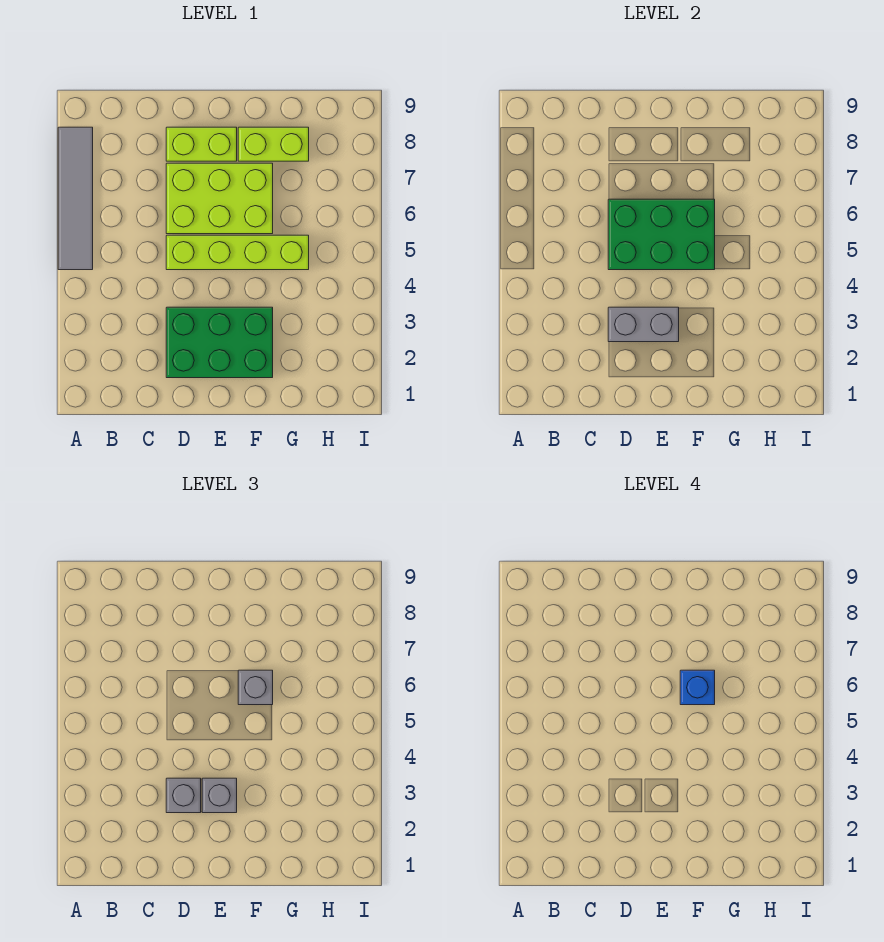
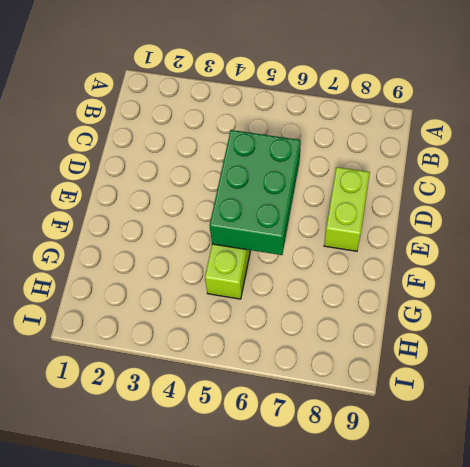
none -> grey tile A5:A8 level 1
none -> green brick D2:F3 level 1
none -> lime brick D6:F7 level 1

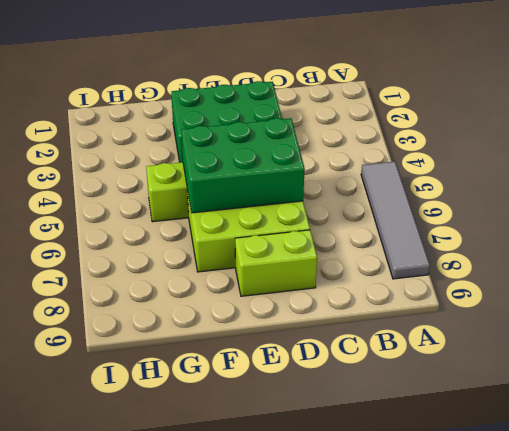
none -> lime brick F8:G8 level 1
none -> grey brick D3:E3 level 2
none -> grey brick D3 level 3

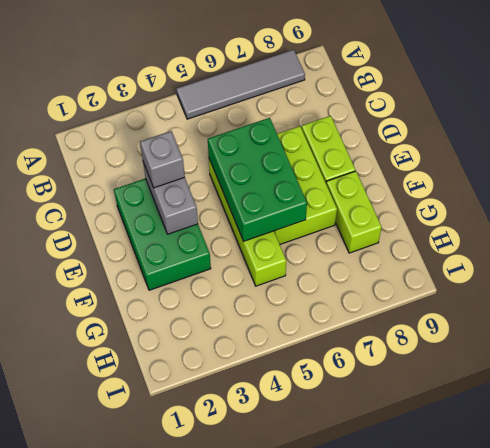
none -> grey brick E3 level 3
none -> grey brick F6 level 3
none -> blue brick F6 level 4

